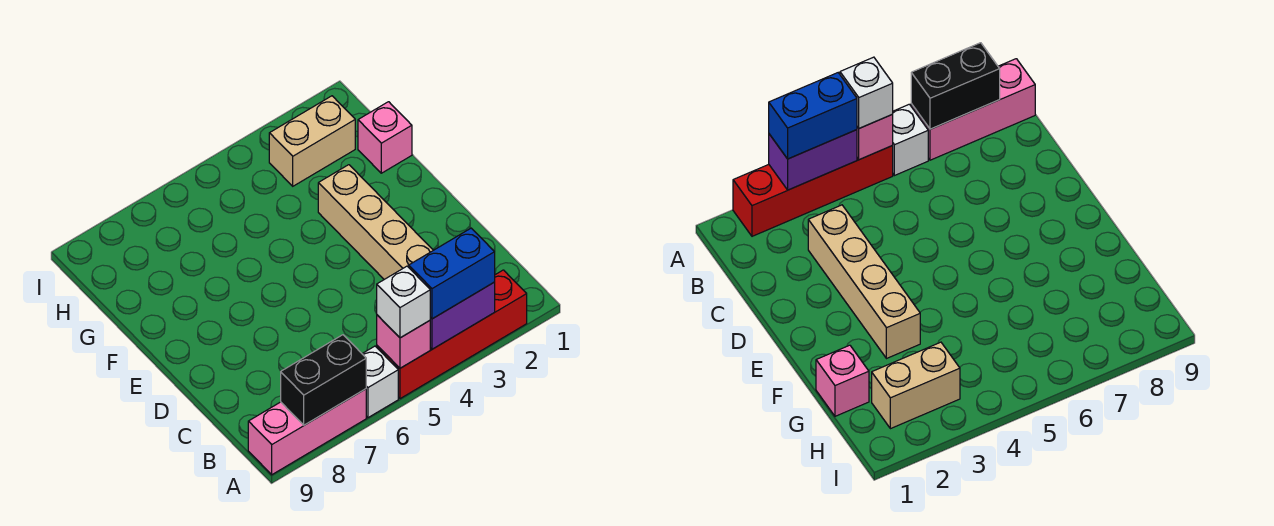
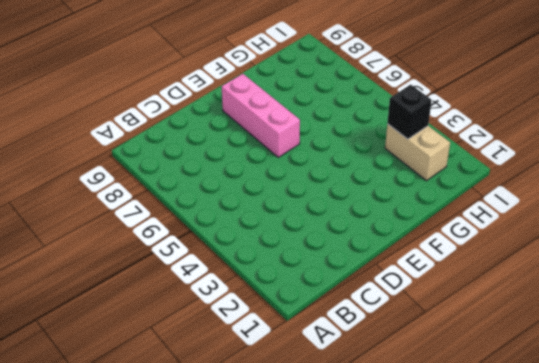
pink brick E6:E8 level 1 -> pink brick A7:A9 level 1
black brick H3 level 2 -> none
none -> red brick A2:A5 level 1
none -> white brick A6 level 1

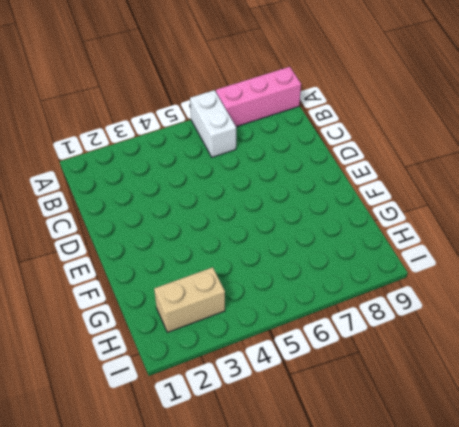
white brick A6:B6 level 1 -> white brick A6 level 1
none -> red brick A2:A5 level 1
none -> tan brick C3:F3 level 1

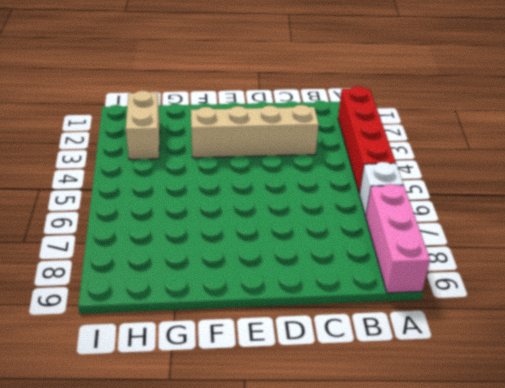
none -> pink brick G1 level 1
none -> purple brick A3:A4 level 2

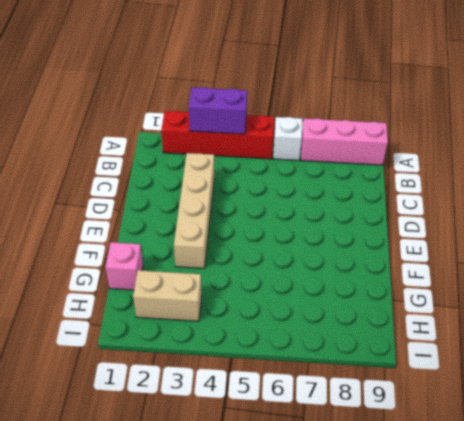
none -> pink brick A5 level 2
none -> black brick A7:A8 level 2

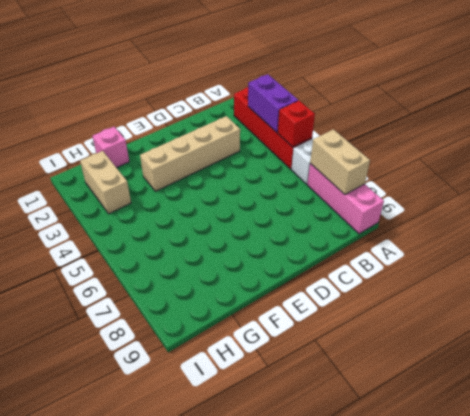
red brick A5 level 2 -> pink brick A5 level 2
tan brick A7:A8 level 2 -> black brick A7:A8 level 2
none -> blue brick A3:A4 level 3
none -> white brick A5 level 3

